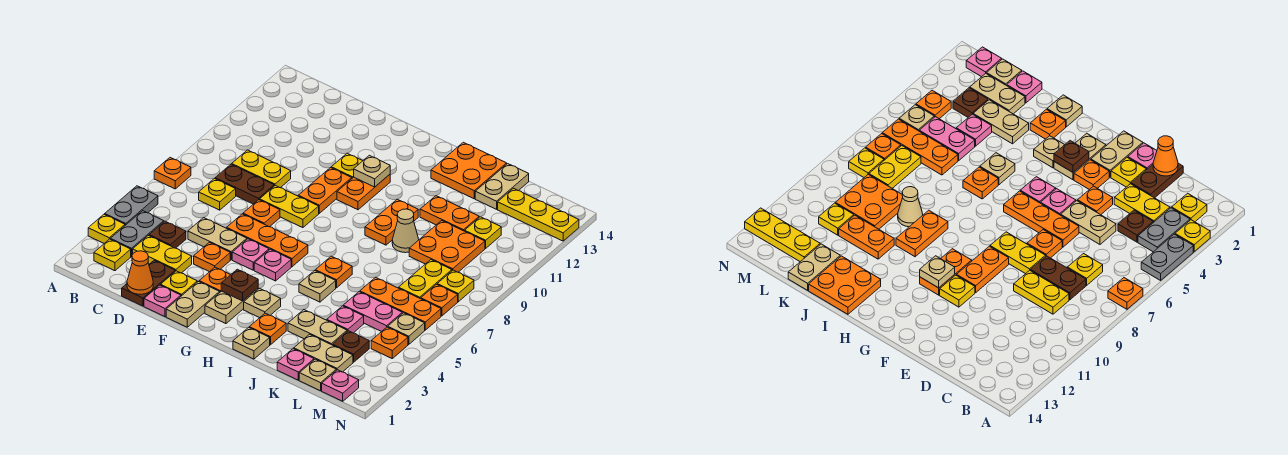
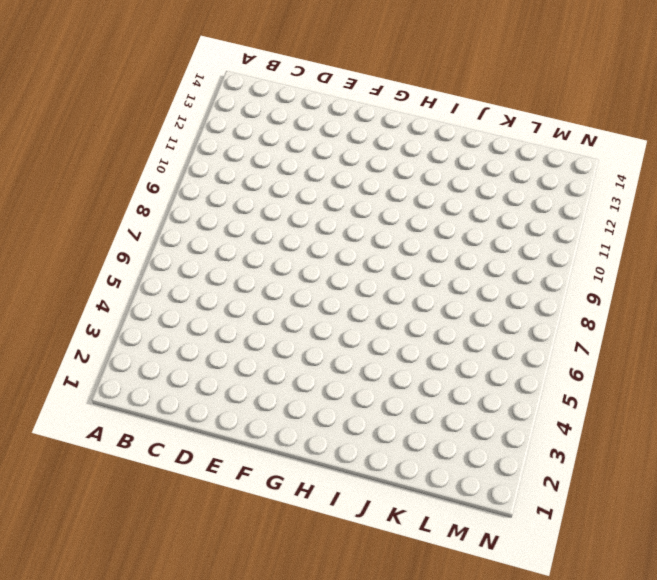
none -> yellow plate A3 level 1
none -> grey plate A4:A5 level 1
none -> orange plate A7 level 1
none -> yellow plate B2 level 1

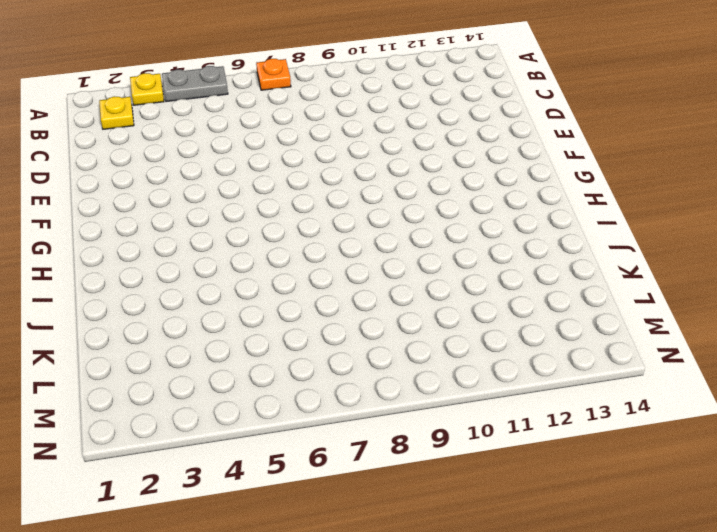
none -> grey plate B3:B4 level 1
none -> yellow plate C3:D3 level 1
none -> brown plate C4 level 1
none -> yellow plate C7 level 1

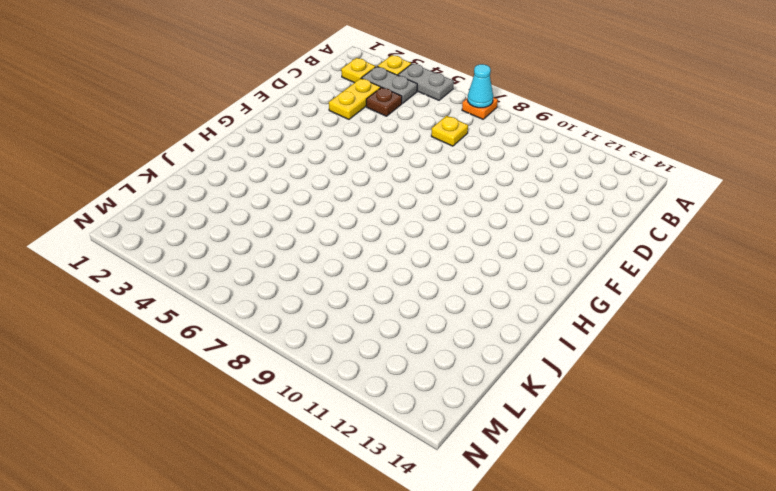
cyan cone A7 level 2 -> none
none -> brown plate C8:D8 level 1
none -> yellow plate C9:D9 level 1
none -> brown plate D1:D2 level 1
none -> tan plate D5:E5 level 1

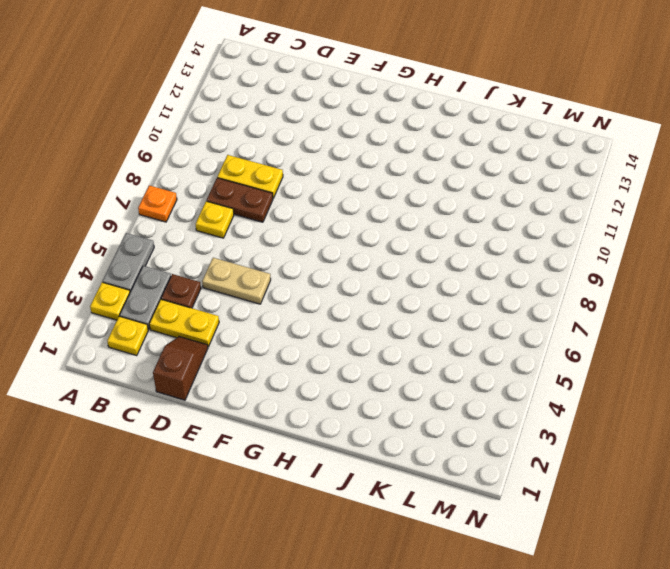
brown slope D1:D2 level 1 top 1 -> brown plate D1:D2 level 1
none -> pink plate E1 level 1
none -> yellow plate E2 level 1
none -> orange plate E4 level 1
none -> orange plate E6:G6 level 1

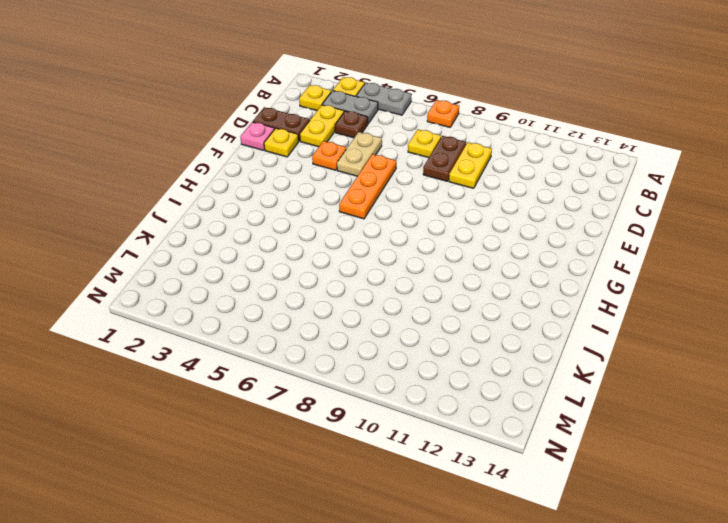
none -> orange plate E7 level 1
none -> yellow plate E8:F8 level 1
none -> tan plate F1:F2 level 1
none -> orange plate F3 level 1

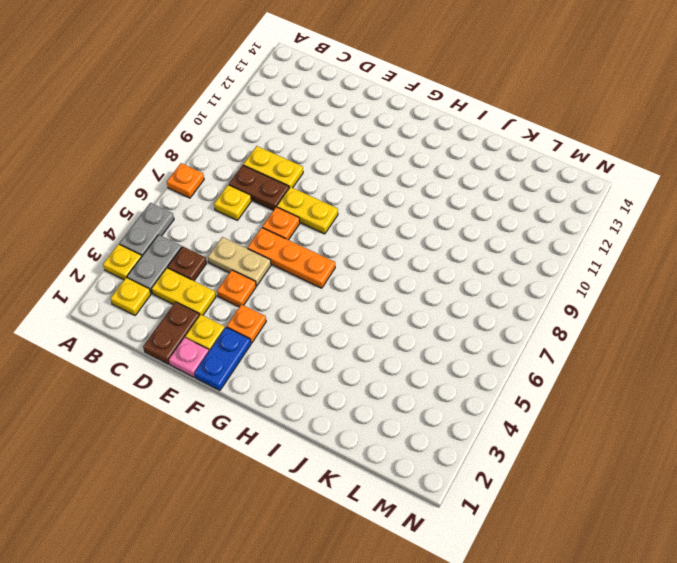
blue plate F1:F2 level 1 -> tan plate F1:F2 level 1
none -> pink plate F5 level 1
none -> orange plate F9:F10 level 1
none -> yellow plate F11 level 1
none -> tan plate G2:G3 level 1

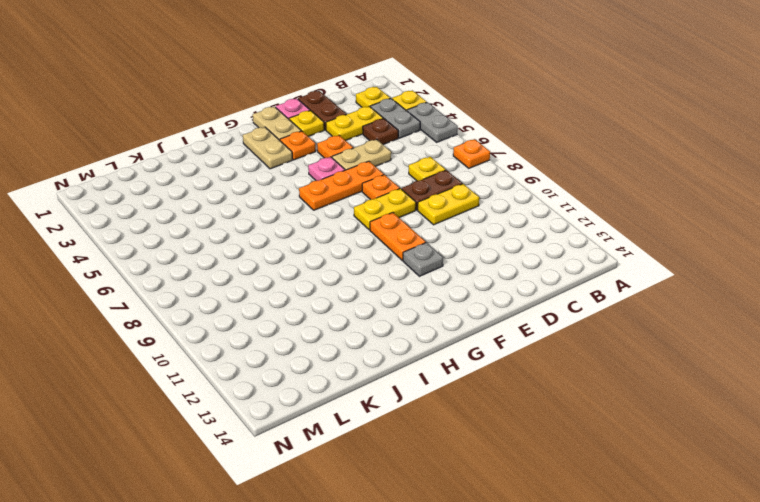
grey plate F11 level 1 -> yellow plate F11 level 1
none -> pink plate G5 level 1
none -> orange plate G10:G11 level 1
none -> tan plate H3 level 1
none -> tan plate I1 level 1

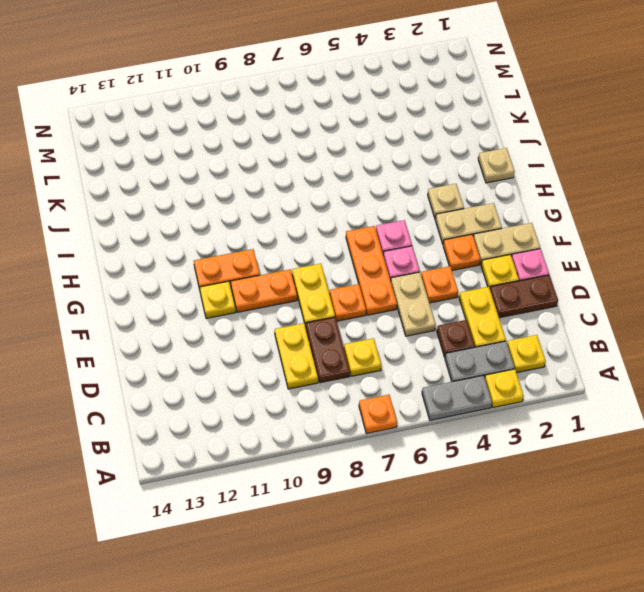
none -> orange plate I2 level 1
none -> tan plate I5 level 1
none -> orange plate I6 level 1
none -> orange plate I9:I10 level 1

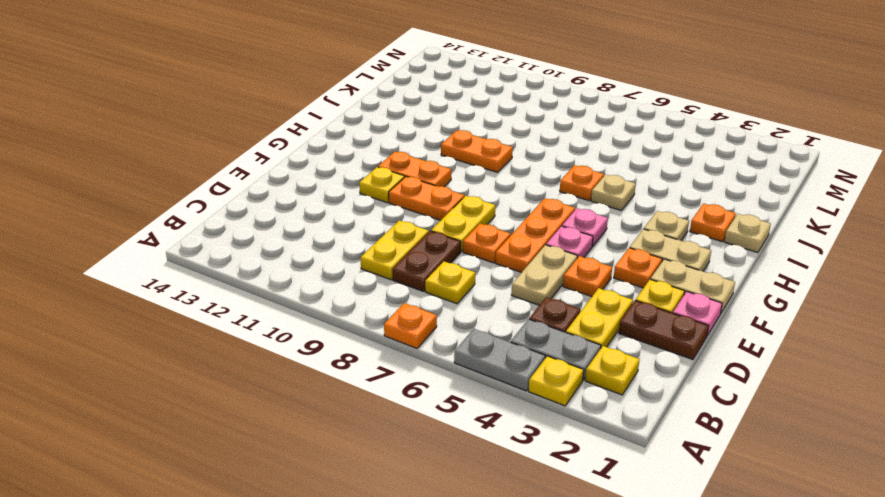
none -> orange plate I13:J14 level 1
none -> tan plate J3:K3 level 1
none -> tan cone J9 level 1
none -> orange plate J11:K11 level 1

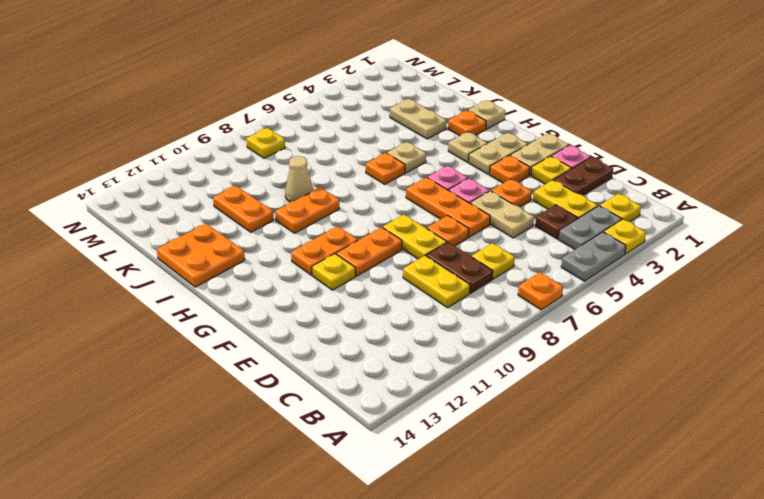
none -> pink plate K1 level 1
none -> tan plate K2:L2 level 1
none -> pink plate K4 level 1
none -> pink plate K5:L5 level 1

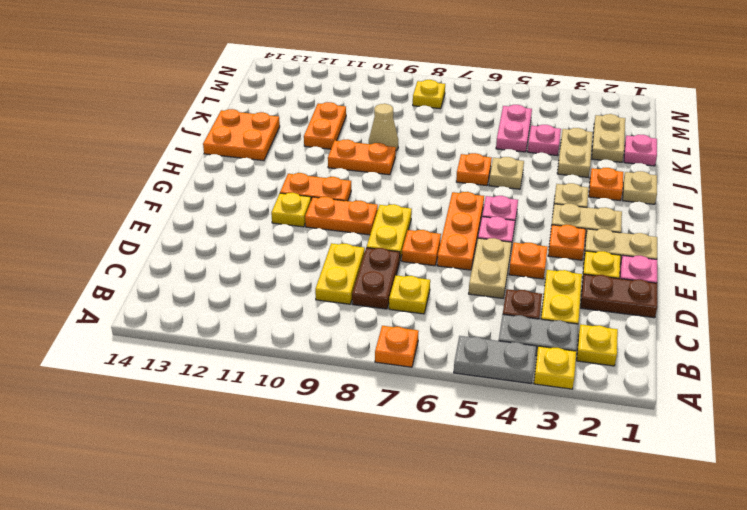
none -> orange plate K6:M6 level 1
none -> orange plate K9:L10 level 1
none -> tan plate K13:K14 level 1
none -> tan plate L1 level 1

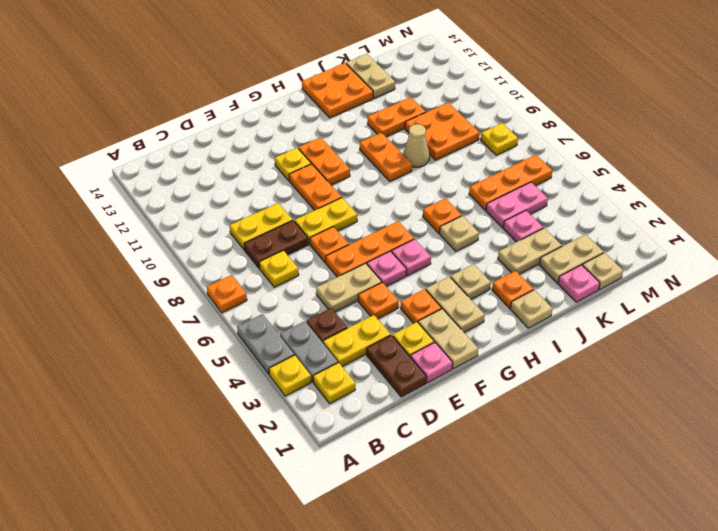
none -> brown plate L3 level 1
none -> yellow plate L7:L8 level 1
none -> yellow plate L11 level 1
none -> yellow plate L13:N13 level 1

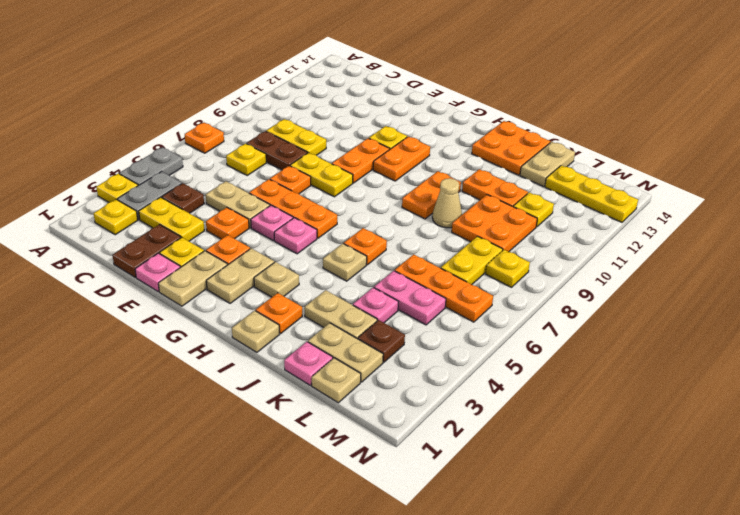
none -> pink plate M1 level 1
none -> orange plate M4 level 1
none -> tan plate M5 level 1
none -> orange plate M7 level 1

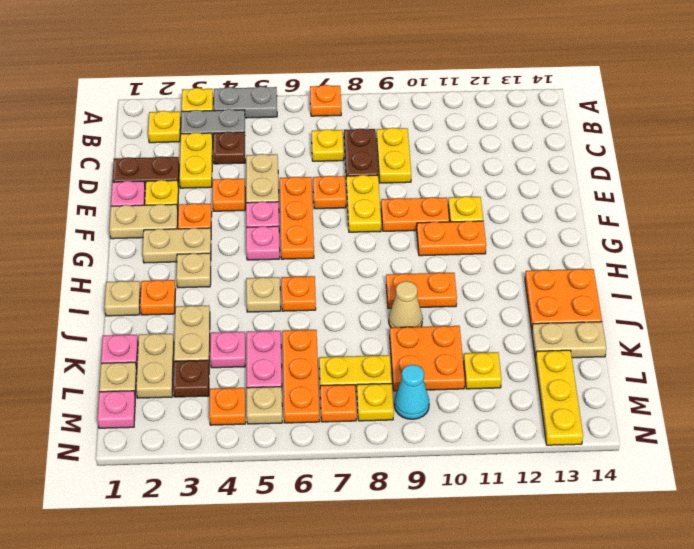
cyan cone M9 level 1 -> none
none -> orange plate J11:K11 level 1
none -> orange cone D1 level 2
none -> brown plate G3 level 2
none -> tan plate G11 level 2

